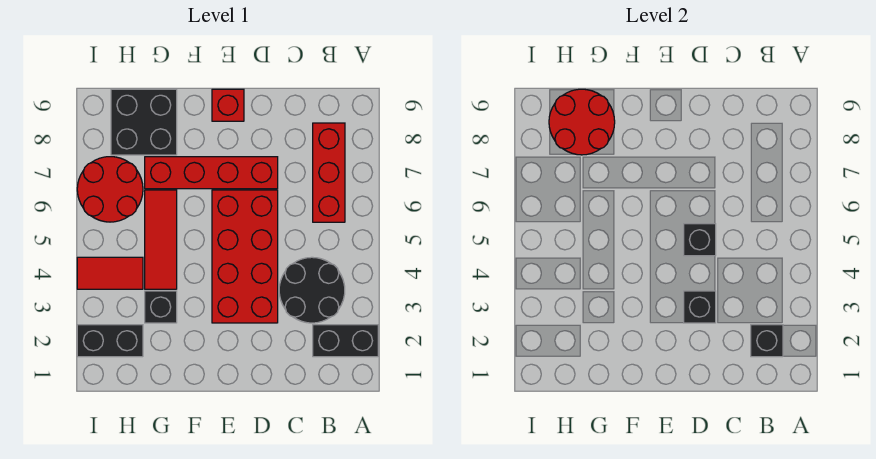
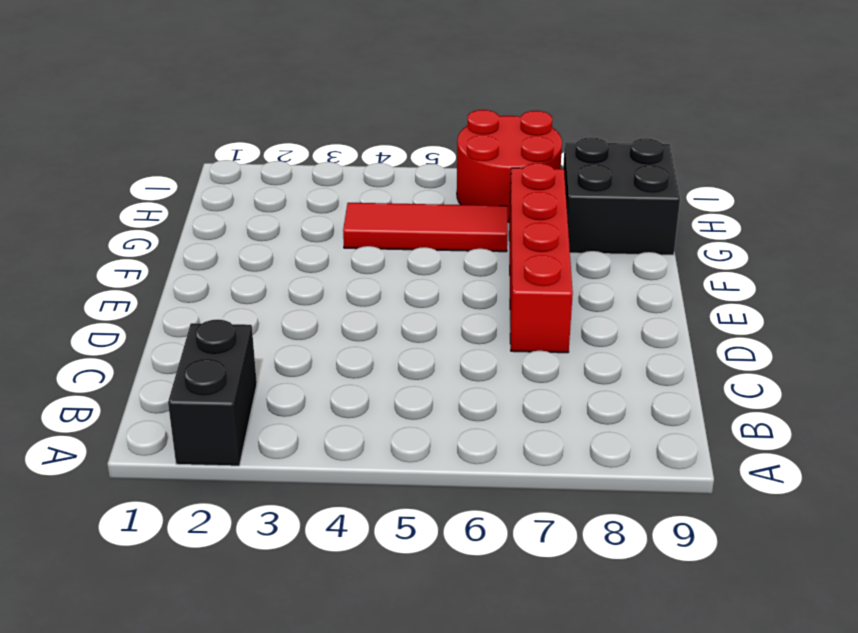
none -> black round brick B3:C4 level 1
none -> red brick B6:B8 level 1
none -> red brick D3:E6 level 1

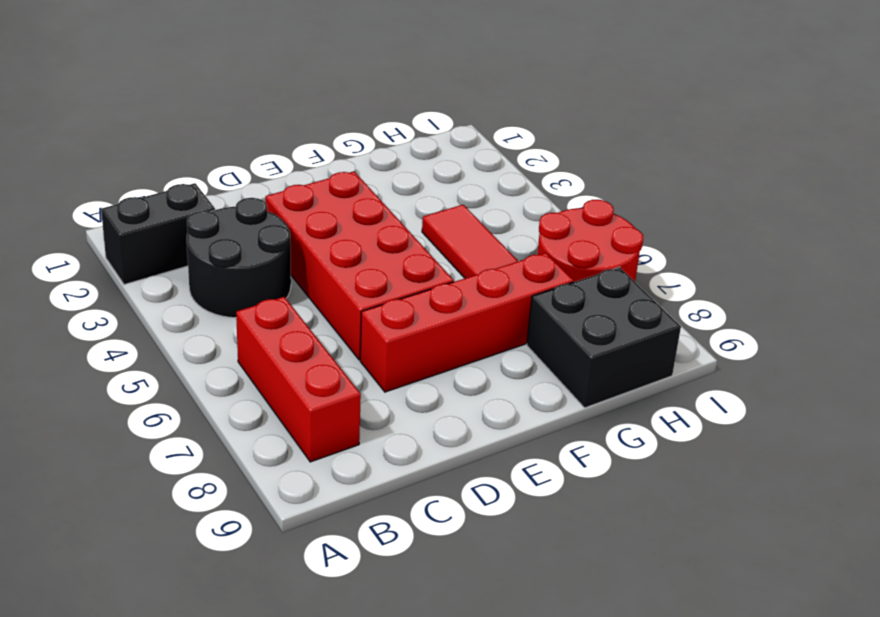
none -> red brick E9 level 1
none -> black brick G3 level 1
none -> black brick H2:I2 level 1

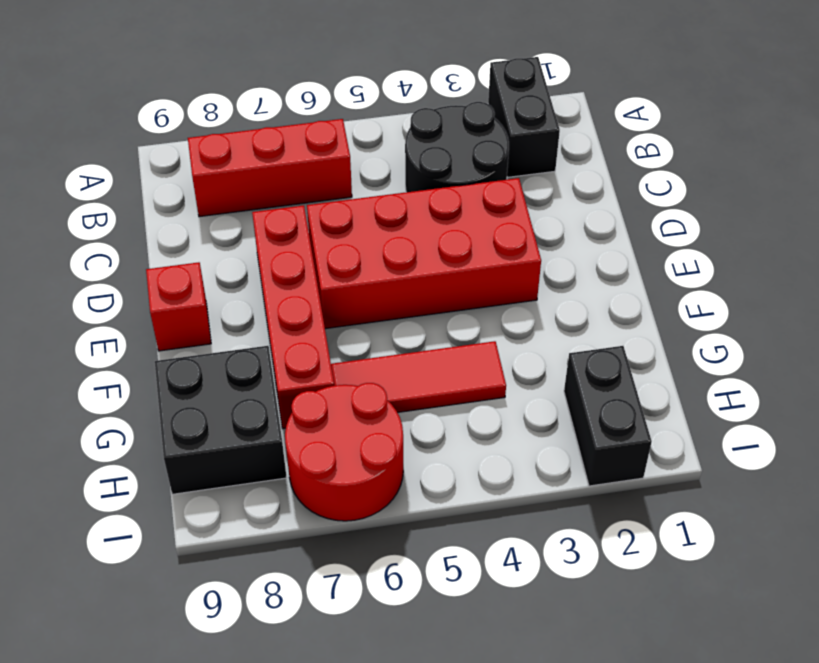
none -> black brick G3 level 1
none -> red tile H4:I4 level 1
none -> black brick B2 level 2

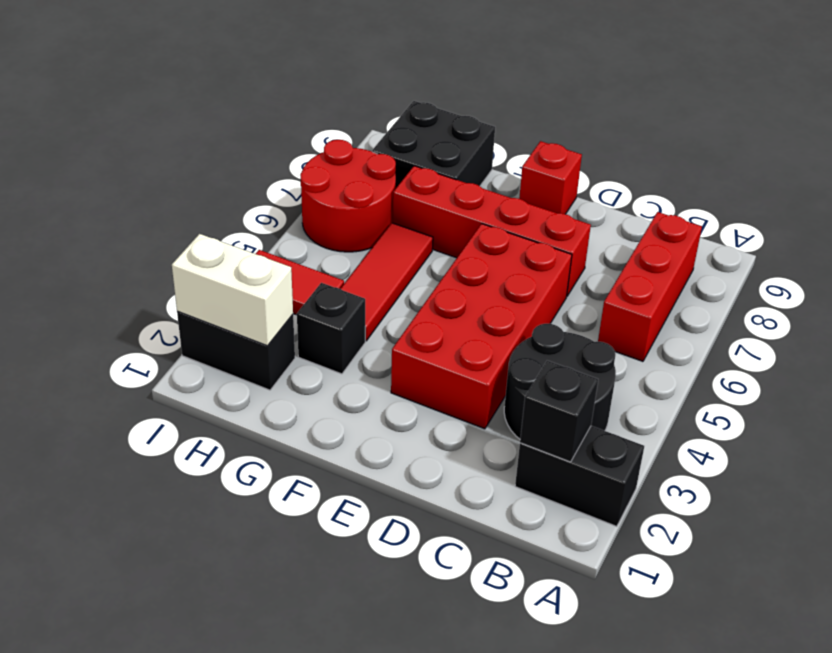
white brick H2:I2 level 2 -> none
none -> black brick D3 level 2
none -> black brick D5 level 2
none -> red round brick G8:H9 level 2

